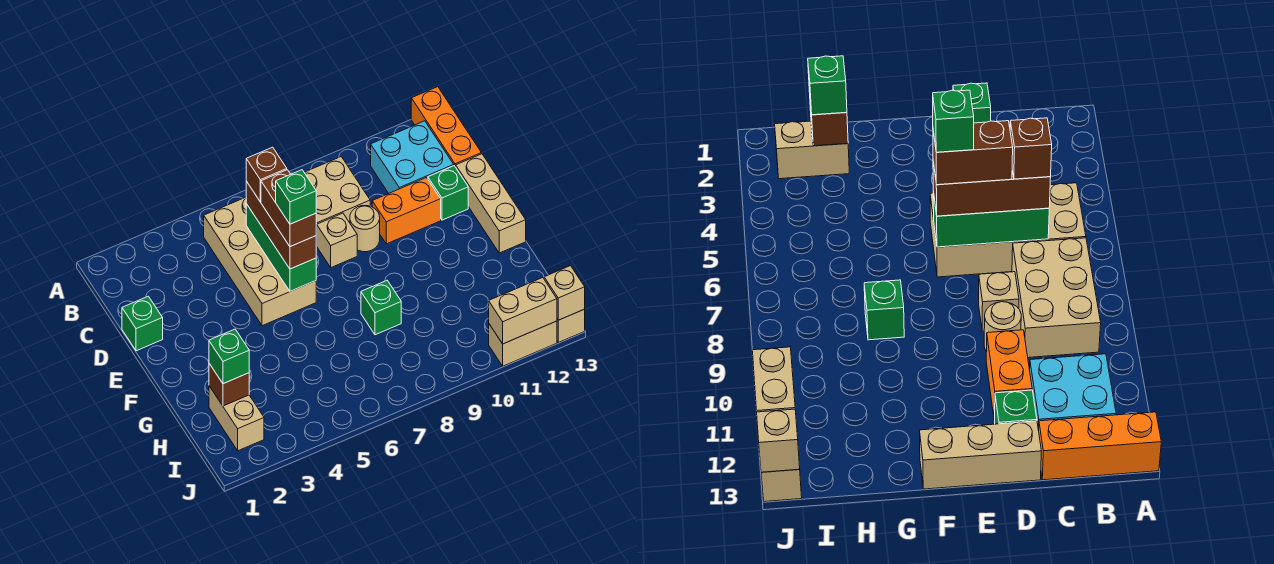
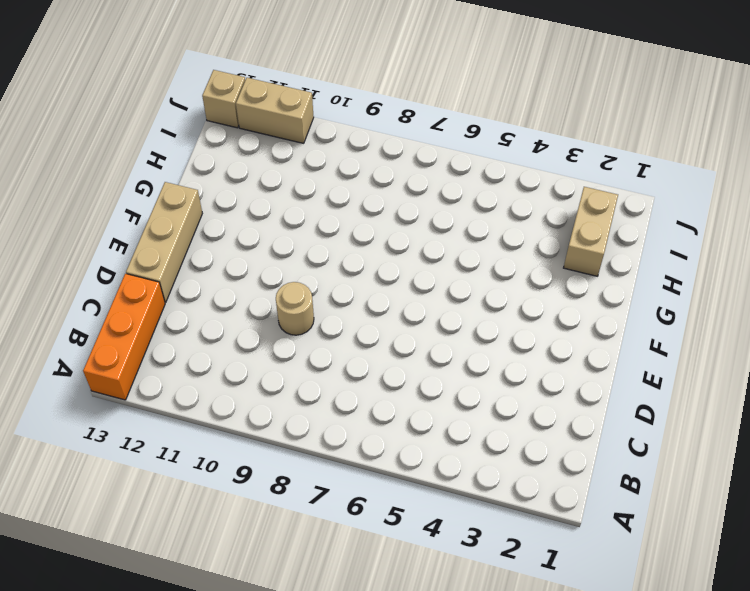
none -> tan brick B5:E6 level 1
none -> tan brick B7:C9 level 1
none -> cyan brick B11:C12 level 1

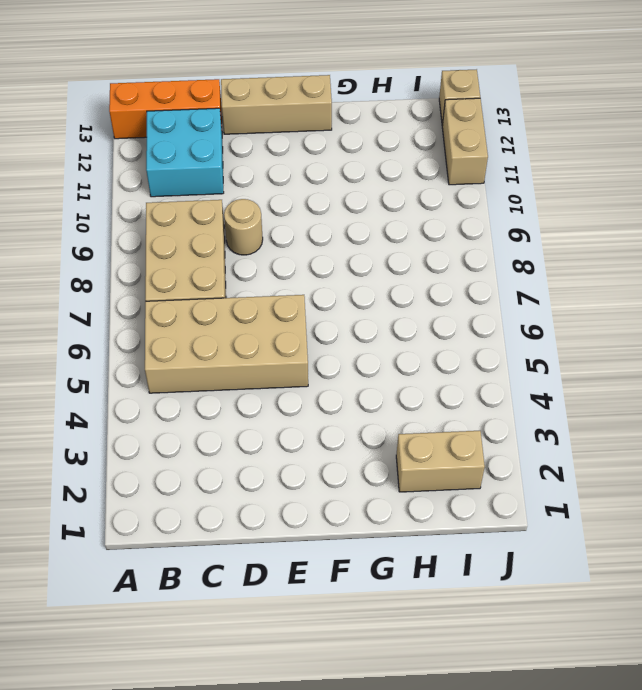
none -> green brick D1 level 1
none -> tan brick D8 level 1
none -> orange brick D10:D11 level 1

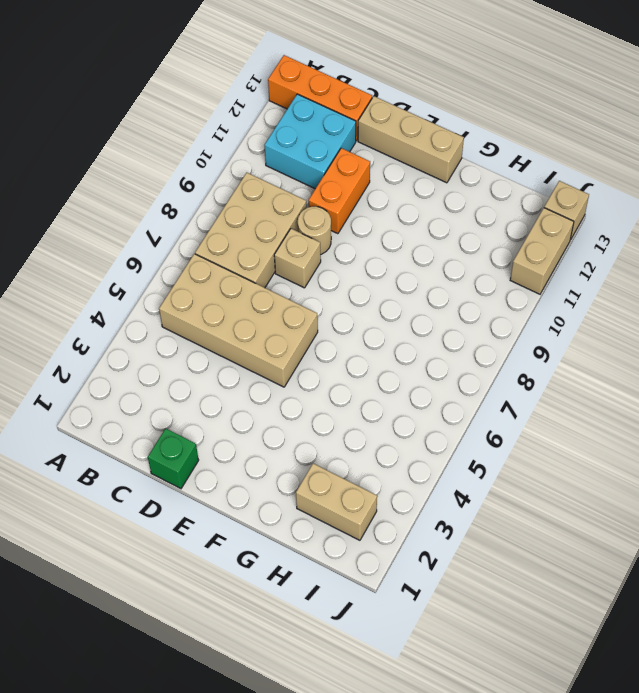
none -> green brick D12 level 1
none -> green brick G8 level 1
none -> green brick C6:E6 level 2

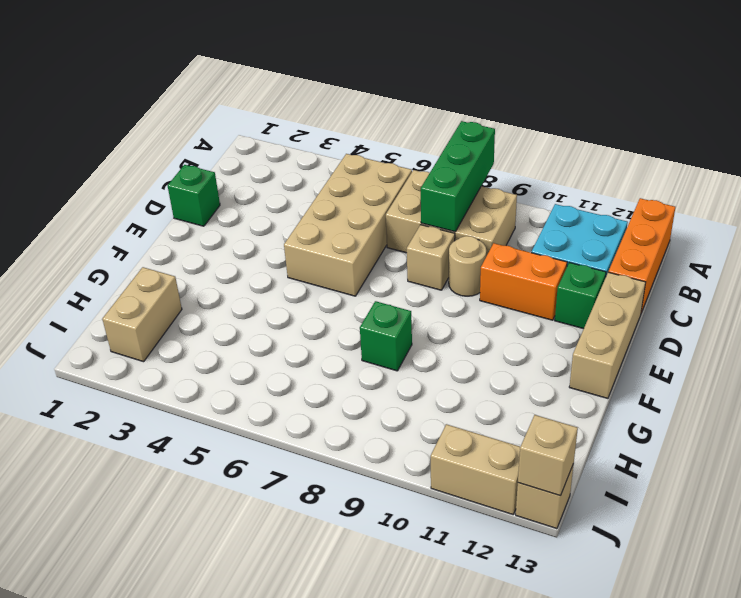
green brick A8:C8 level 2 -> green brick C6:E6 level 2
none -> brown brick H2 level 2
none -> tan brick J11:J12 level 2
none -> brown brick C6:E6 level 3

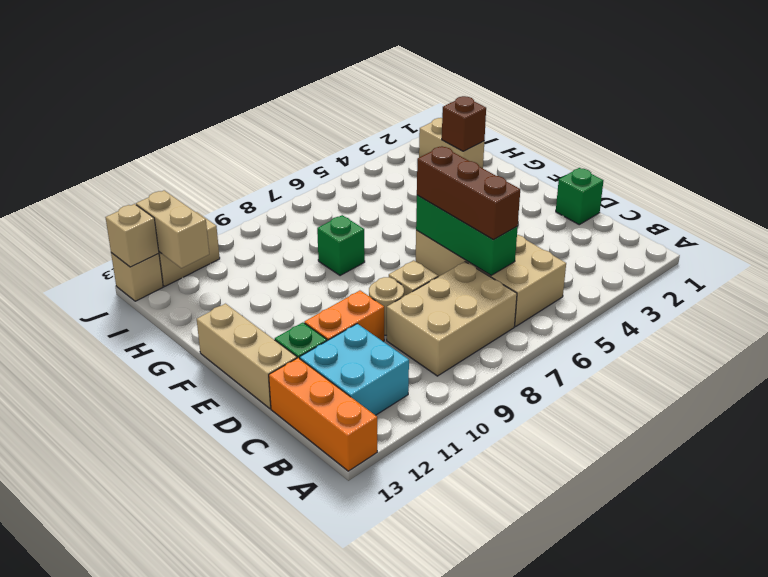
tan brick I12:J12 level 2 -> tan brick J11:J12 level 2
none -> green brick H2 level 3
none -> brown brick C6 level 4
none -> brown brick D6:E6 level 4

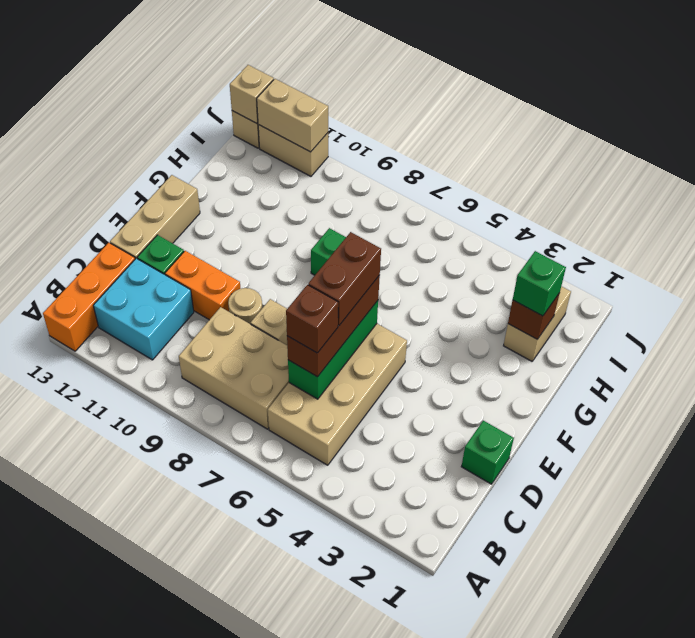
none -> green brick E6 level 5

